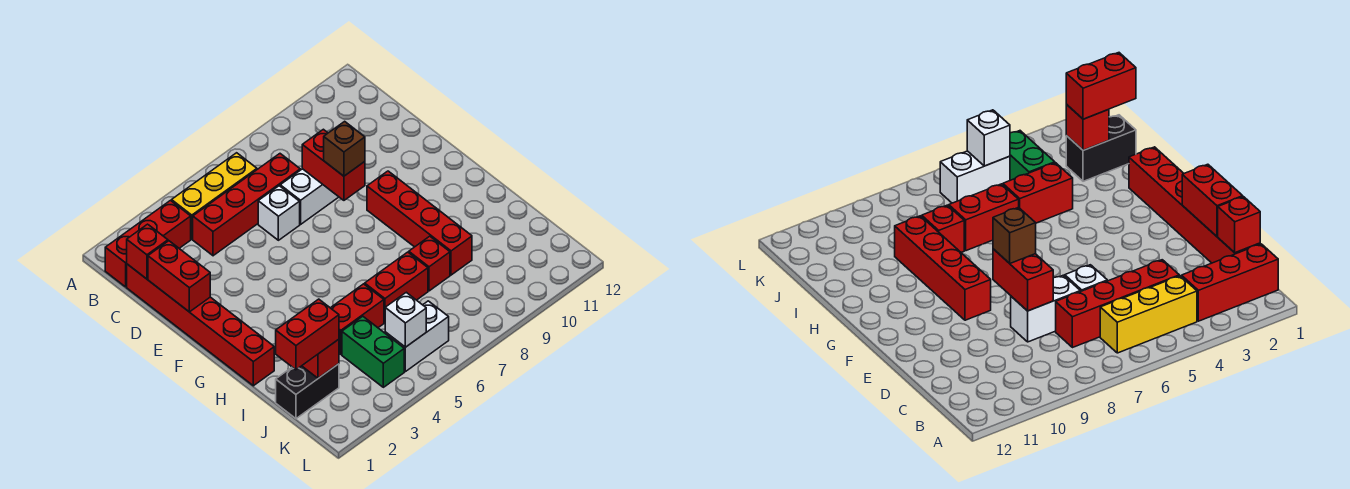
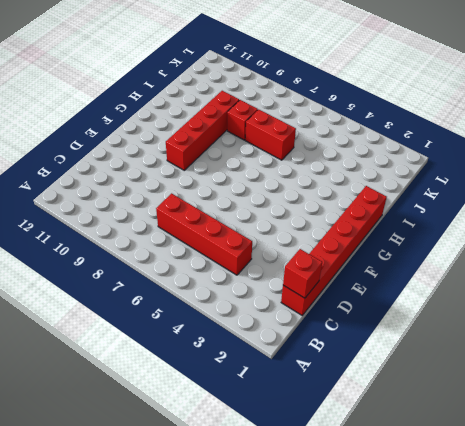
none -> red brick B1:B3 level 1
none -> yellow brick B4:B6 level 1
none -> white brick D6 level 1

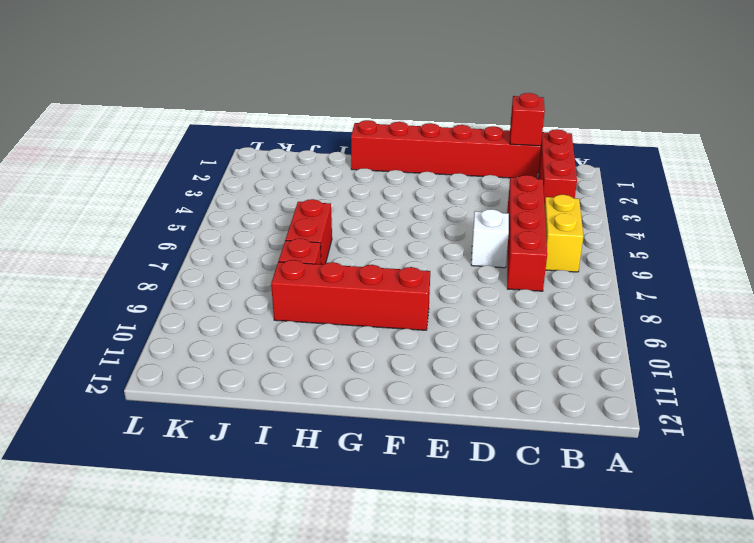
yellow brick B5:B6 level 1 -> yellow brick B4:B6 level 1
none -> white brick D7:D8 level 1
none -> red brick I4:I5 level 1
none -> black brick J1:J2 level 1

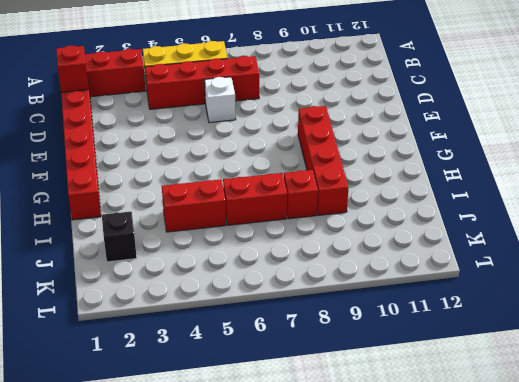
black brick J2 level 1 -> black brick J1:J2 level 1
none -> white brick D7:D8 level 1
none -> green brick J4:K4 level 1
none -> white brick K5:K6 level 1

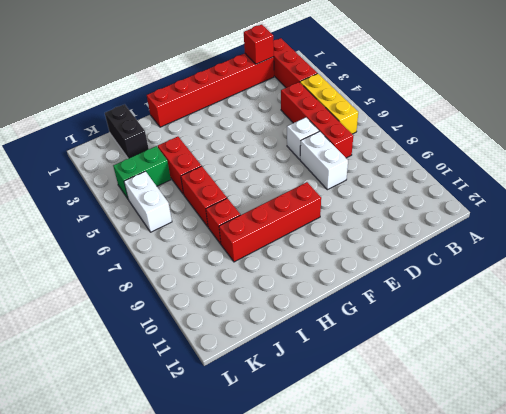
none -> red brick D1:E1 level 2
none -> red brick D8:E8 level 2
none -> red brick J2 level 2

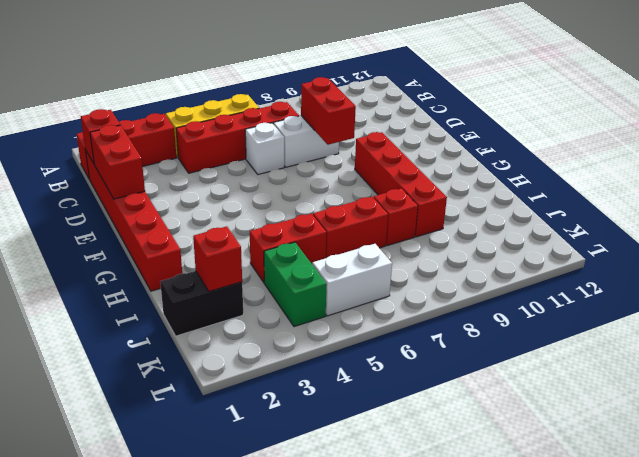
none -> white brick K5 level 2
none -> brown brick E8 level 3
none -> red brick J1:J2 level 3

